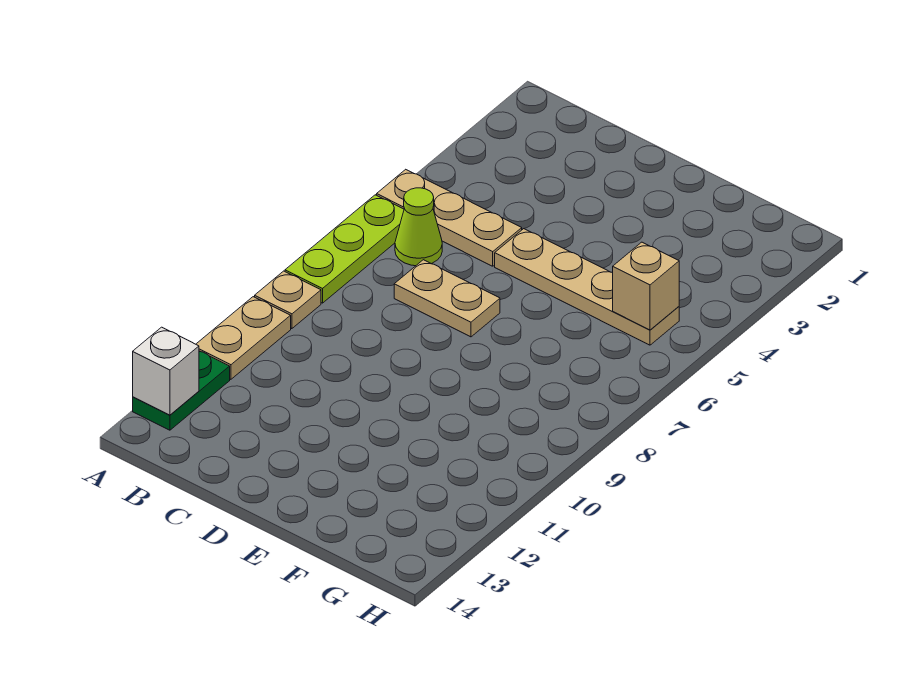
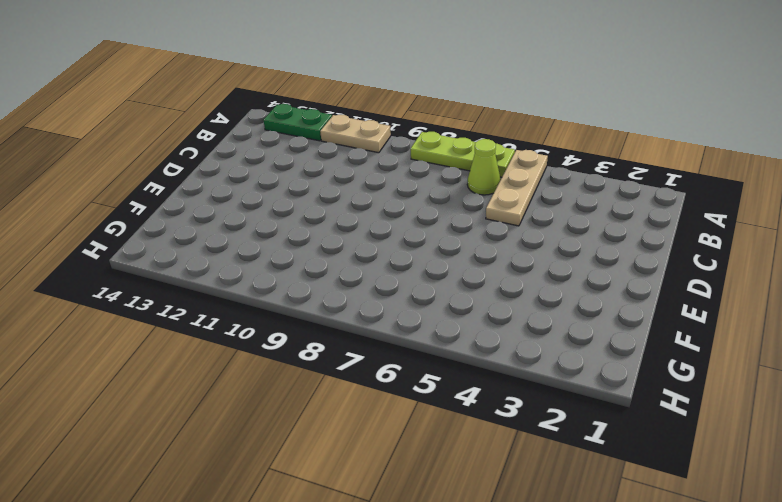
none -> tan plate A9 level 1
none -> tan plate C7:D7 level 1

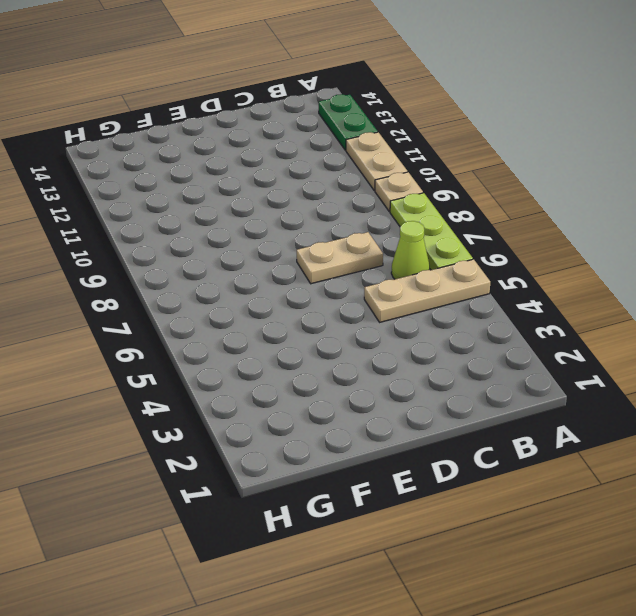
none -> tan plate D5:G5 level 1
none -> white brick A13 level 2

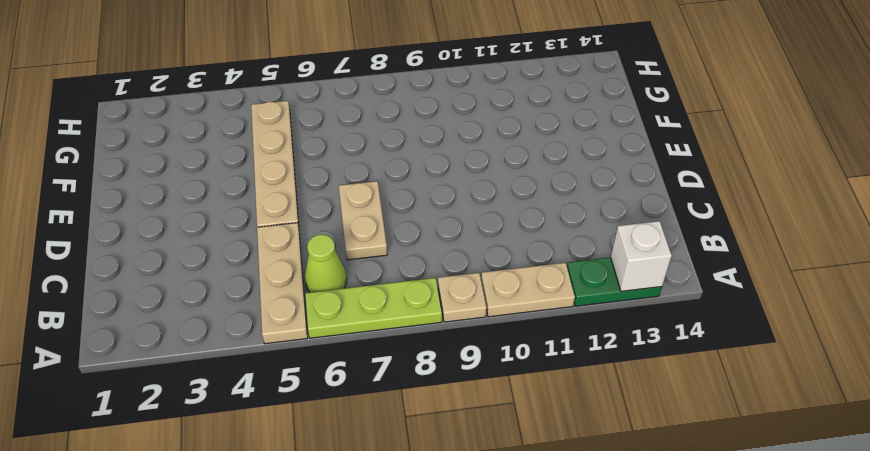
none -> tan brick G5 level 2

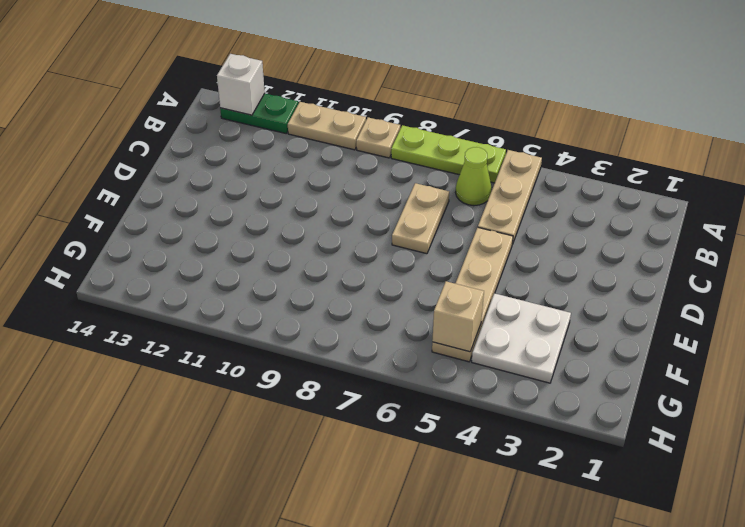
white plate F3:G4 level 1 -> none

